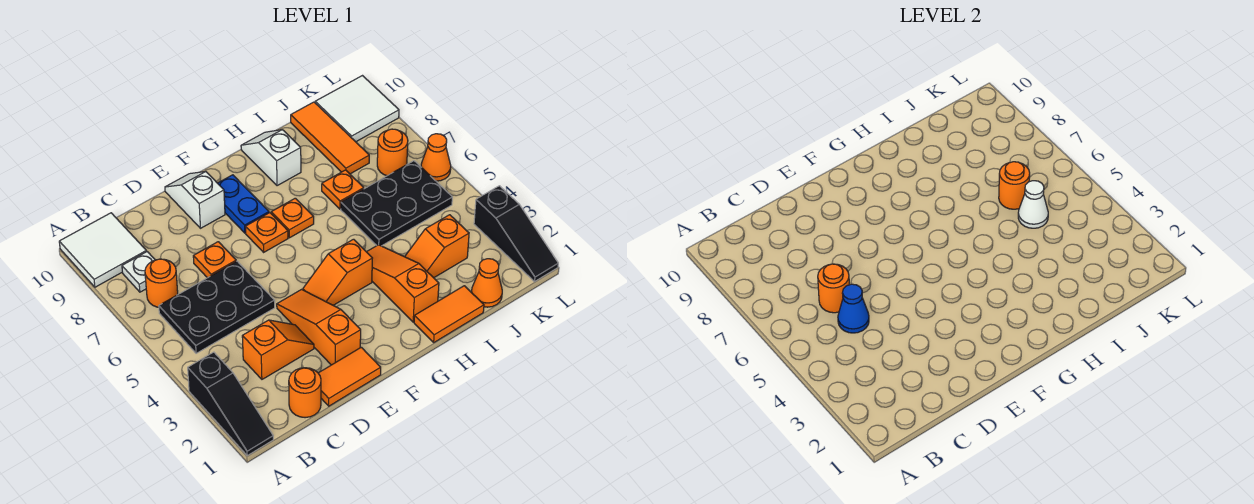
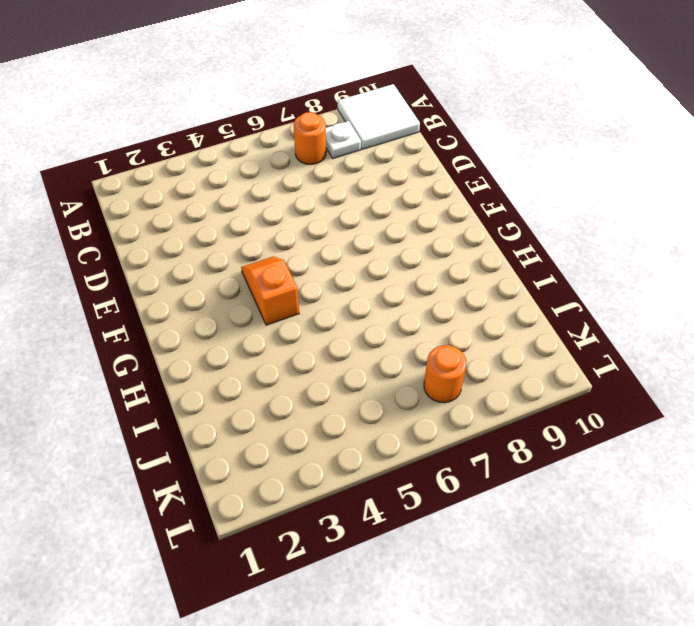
none -> black slope A1:A3 level 1 top 3
none -> black plate B5:D6 level 1
none -> orange round brick C1 level 1
none -> orange slope C3:D3 level 1 top C

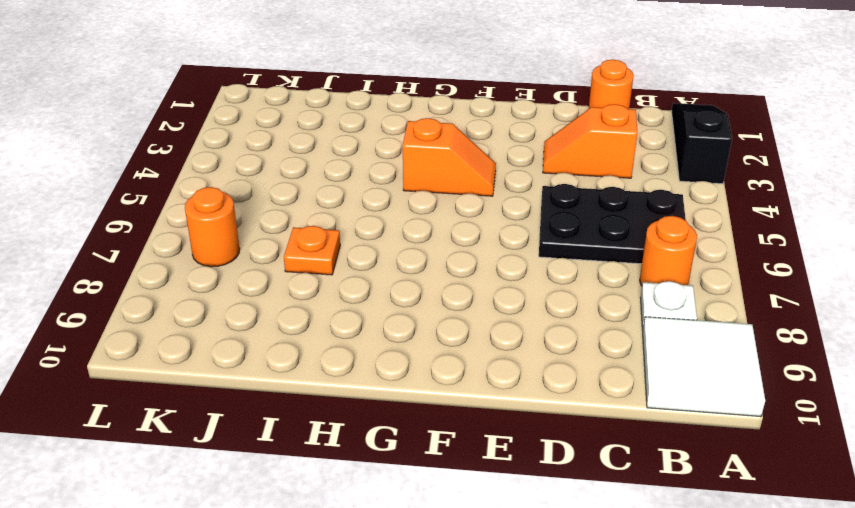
none -> orange tile D1:E1 level 1
none -> orange plate D7 level 1
none -> orange slope E2:E4 level 1 top 2
none -> white slope E9:E10 level 1 top 9

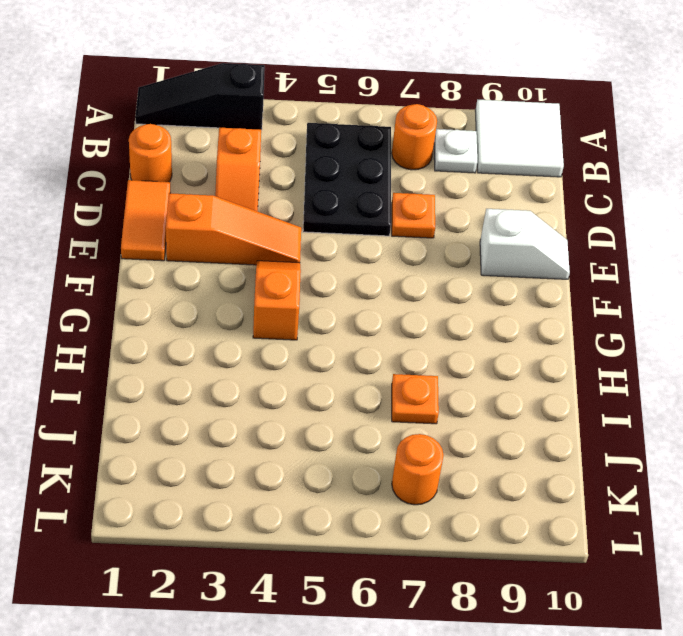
none -> orange plate F7 level 1
none -> blue plate F8:F9 level 1
none -> orange plate G7 level 1
none -> orange tile H1:I1 level 1

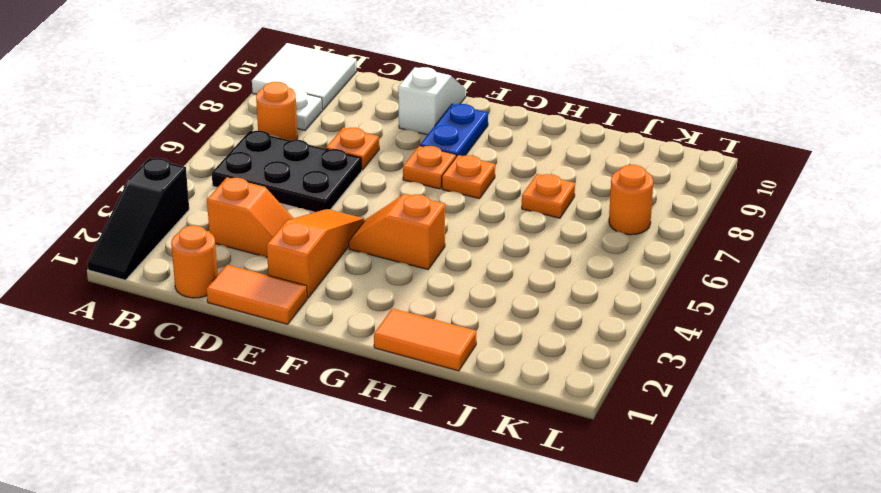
none -> orange slope H2:H4 level 1 top 2
none -> white slope H9:H10 level 1 top 9
none -> orange slope I3:J3 level 1 top J
none -> black plate I5:K6 level 1

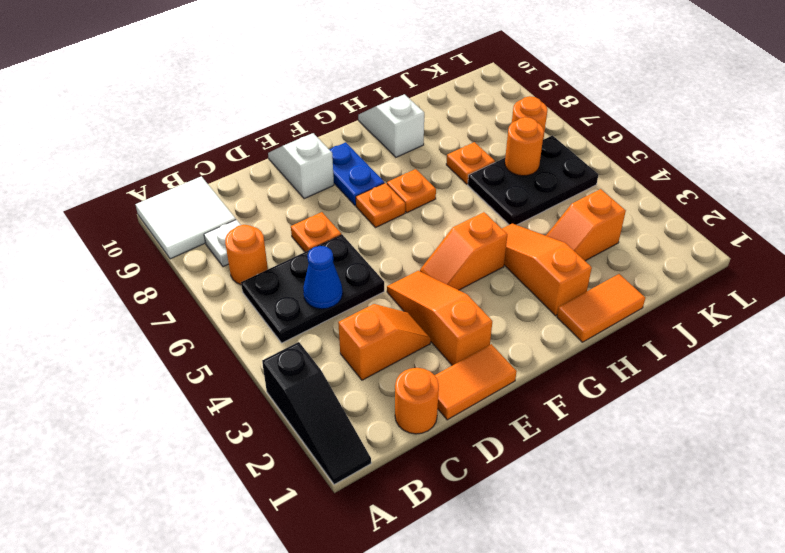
none -> orange cone J1 level 1
none -> orange tile J8:J10 level 1
none -> white tile K9:L10 level 1
none -> black slope L1:L3 level 1 top 3

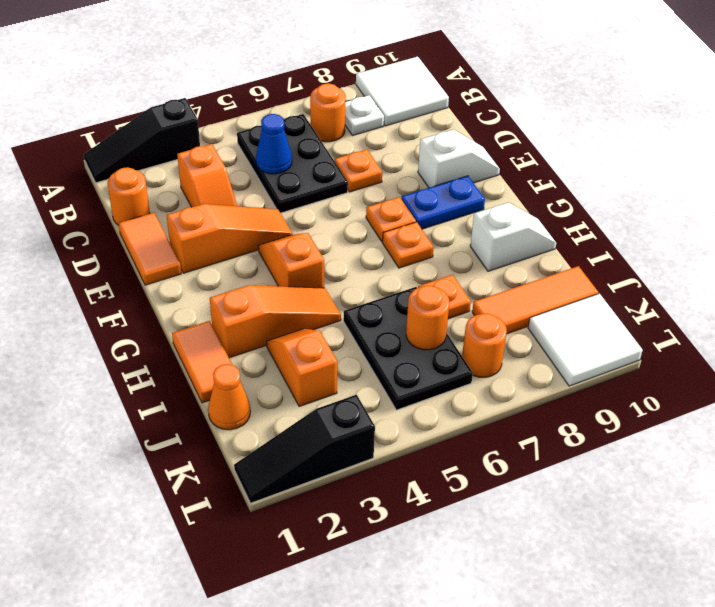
none -> orange cone L6 level 1
none -> orange round brick C6 level 2
none -> white cone J5 level 2

